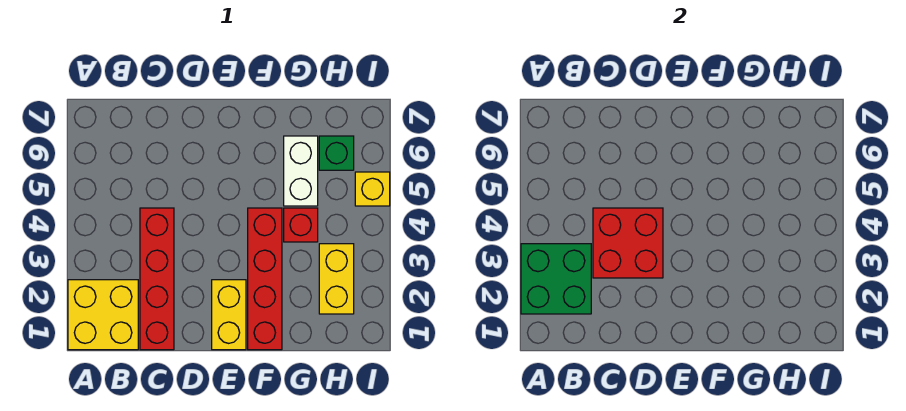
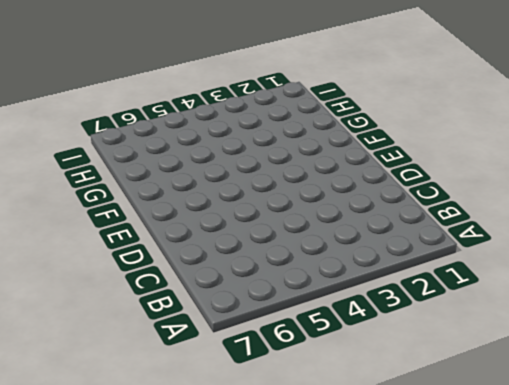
none -> yellow brick A1:B2 level 1
none -> red brick C1:C4 level 1

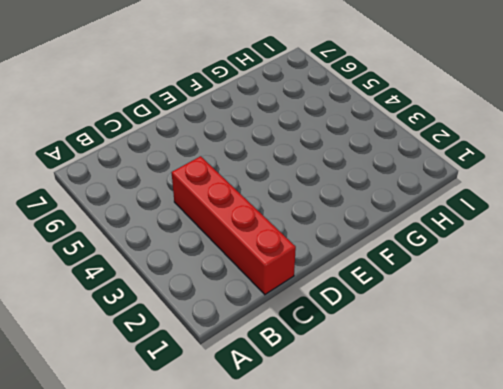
none -> yellow brick A1:B2 level 1
none -> yellow brick E1:E2 level 1

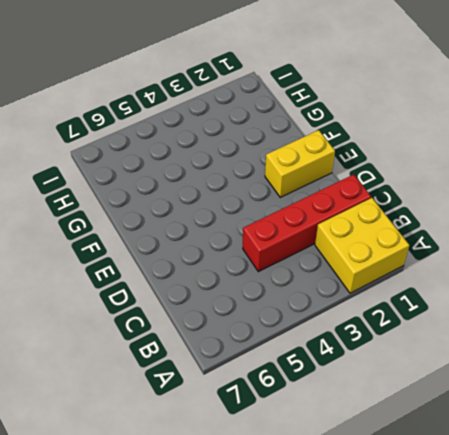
none -> red brick F1:F4 level 1
none -> red brick G4 level 1

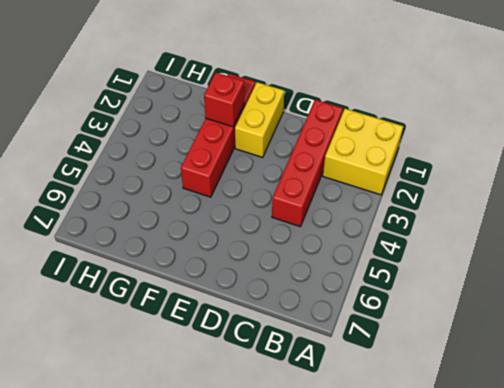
red brick F2 level 2 -> red brick G4 level 1
none -> white brick G5:G6 level 1
none -> yellow brick H2:H3 level 1

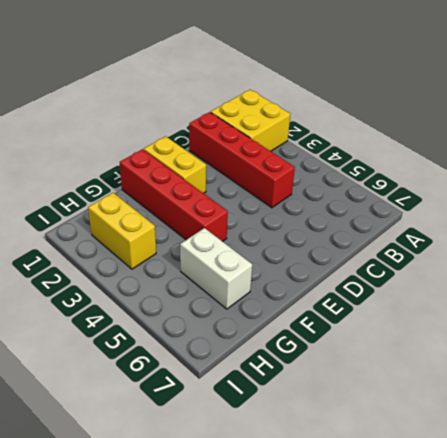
none -> red brick G4 level 1
none -> green brick H6 level 1

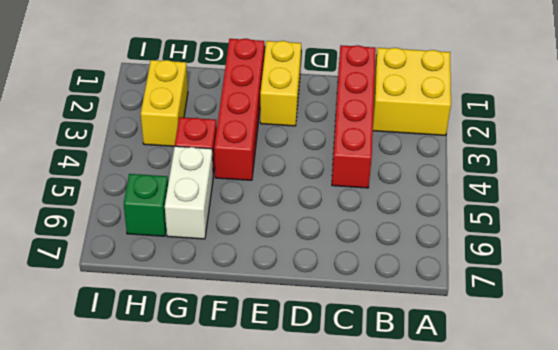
none -> yellow brick I5 level 1
none -> green brick A2:B3 level 2

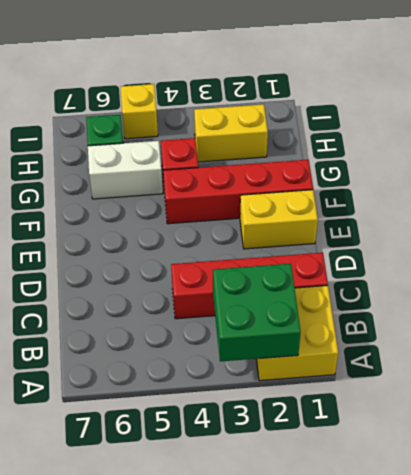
none -> red brick C3:D4 level 2

